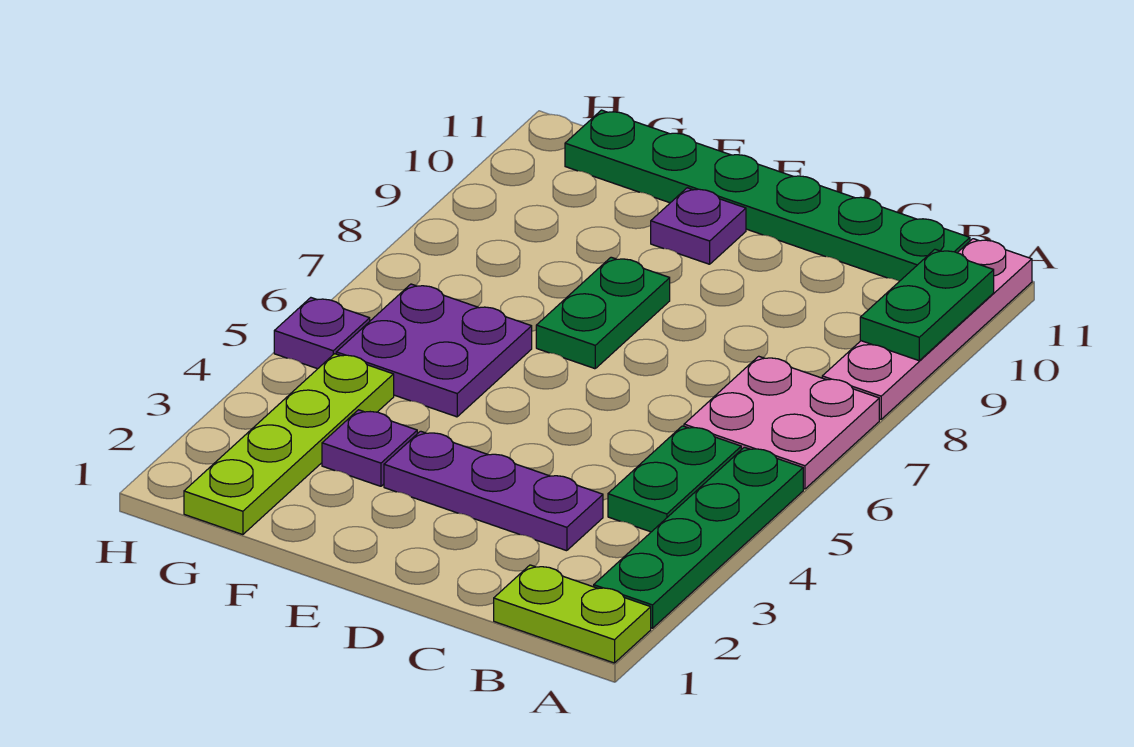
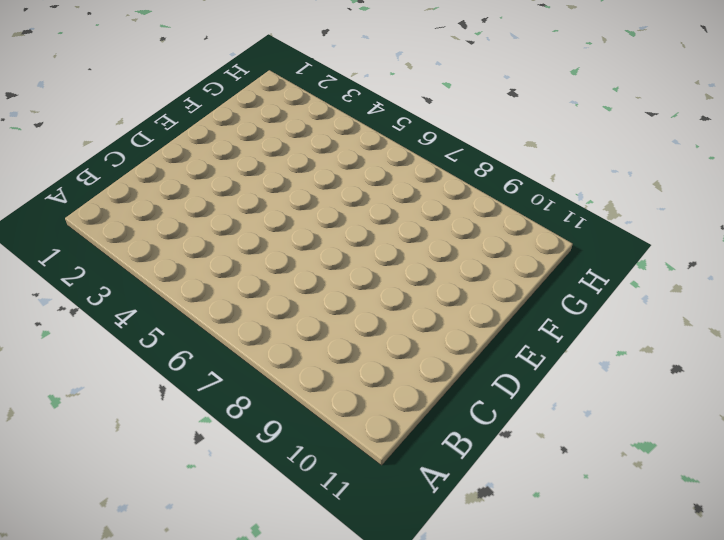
none -> lime plate A1:B1 level 1
none -> green plate A2:A5 level 1
none -> pink plate A6:B7 level 1

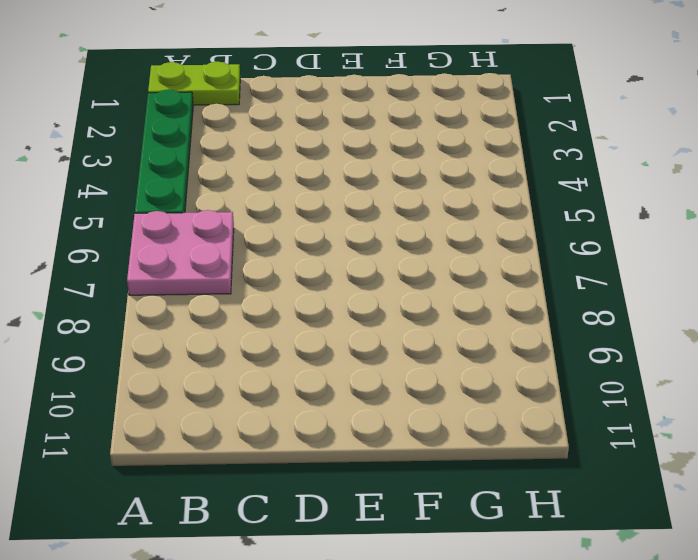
none -> pink plate A8:A11 level 1
none -> green plate B4:B5 level 1
none -> green plate B11:G11 level 1

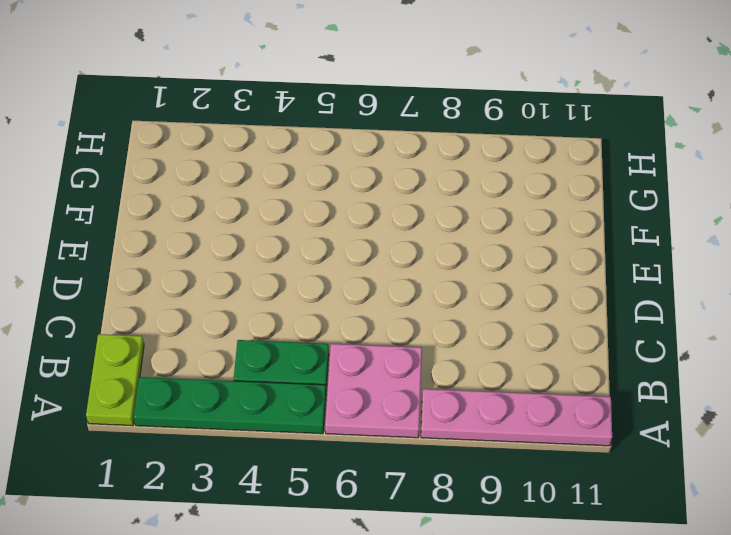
none -> green plate B11:G11 level 1
none -> purple plate C3:E3 level 1
none -> green plate E7:E8 level 1

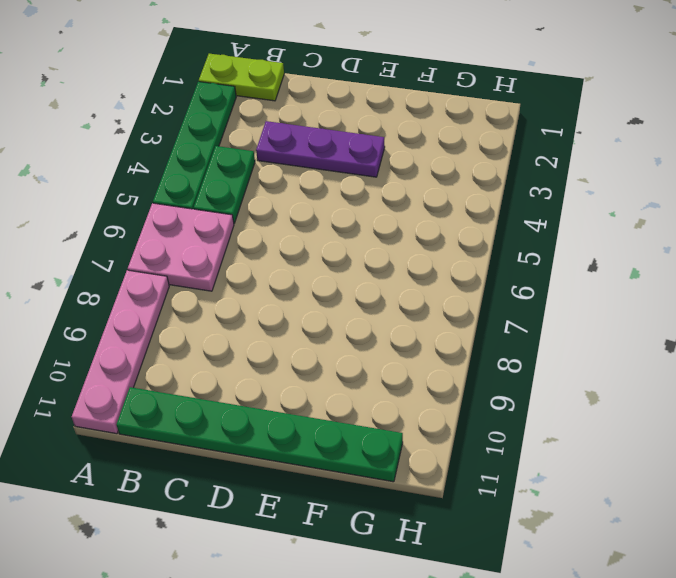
none -> green plate E7:E8 level 1
none -> purple plate E10 level 1
none -> purple plate F3 level 1

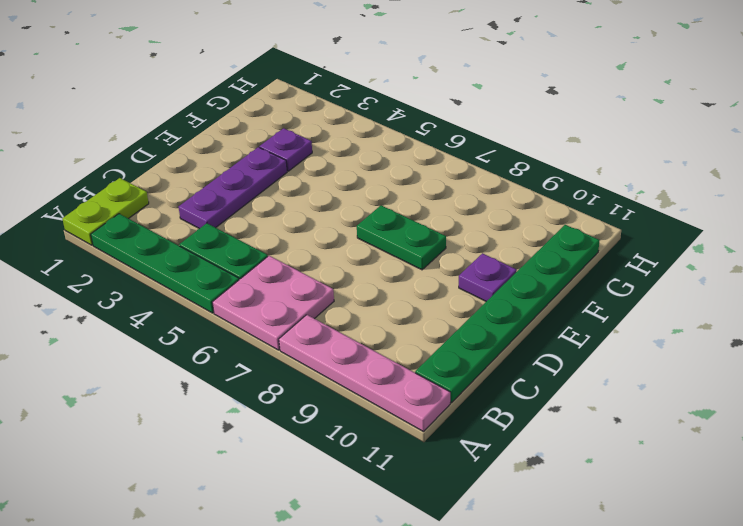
none -> purple plate F5:G6 level 1
none -> lime plate G1:G4 level 1
none -> purple plate H5 level 1

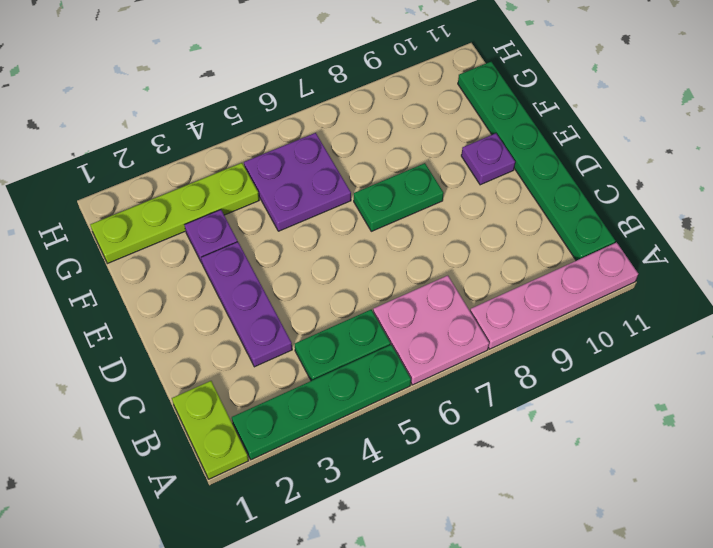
none -> purple plate H5 level 1
none -> green plate A9:A10 level 2

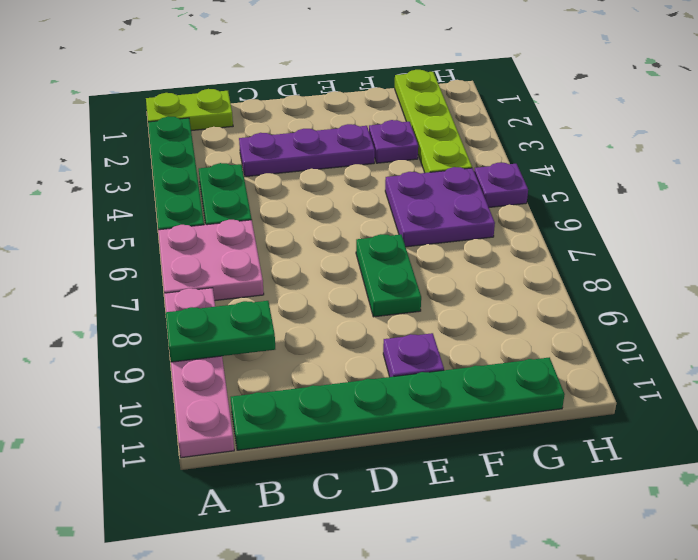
green plate A9:B9 level 2 -> green plate A9:A10 level 2

